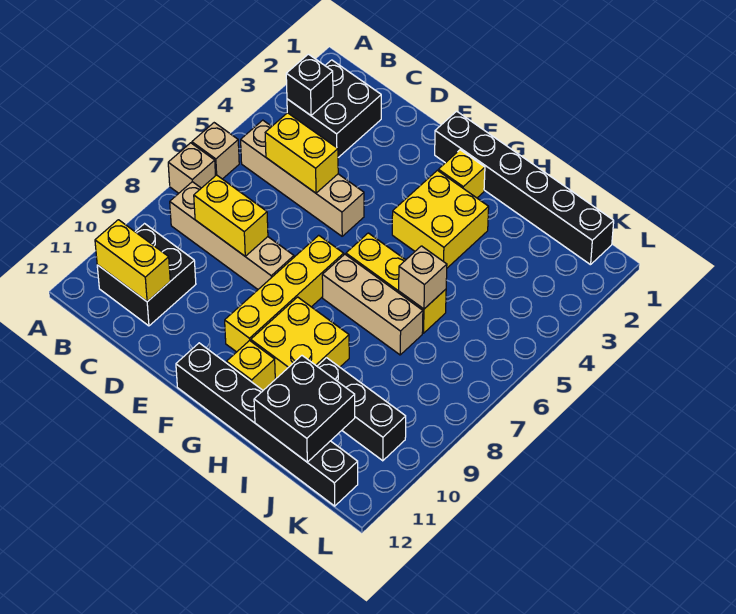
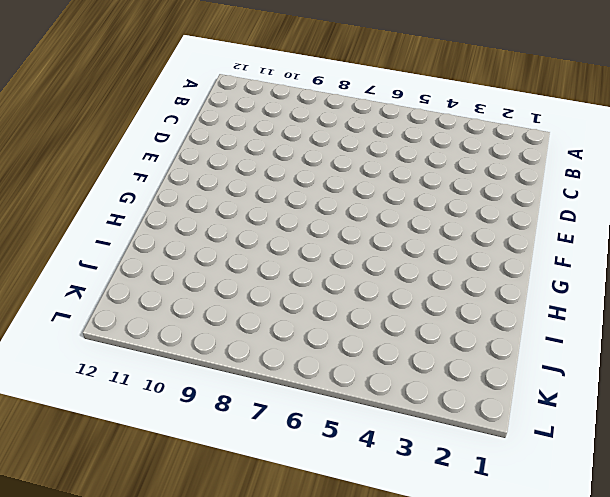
none -> tan brick A6 level 1
none -> tan brick A7 level 1
none -> black brick B2:C3 level 1

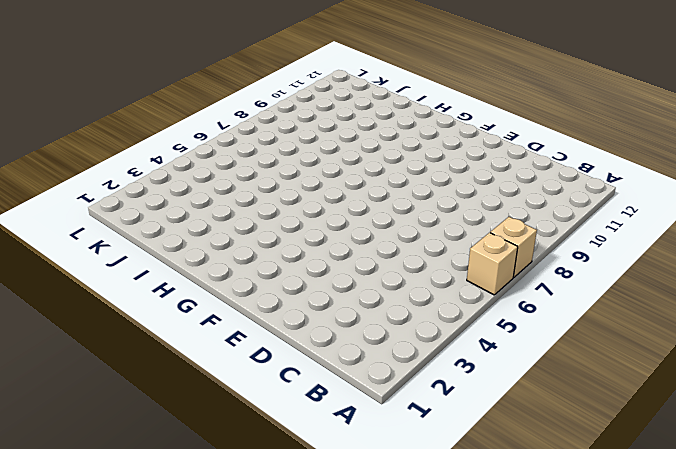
none -> black brick B2:C3 level 1
none -> tan brick B5:E5 level 1
none -> tan brick B8:E8 level 1

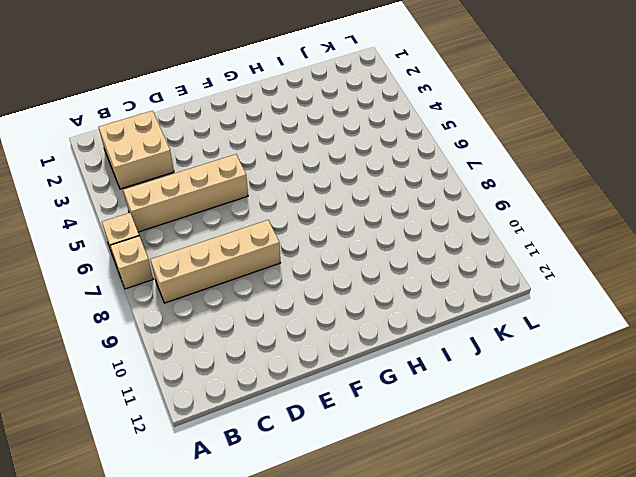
tan brick B2:C3 level 1 -> black brick B2:C3 level 1
none -> black brick B10:C11 level 1
none -> black brick F1:K1 level 1
none -> yellow brick F7:F10 level 1

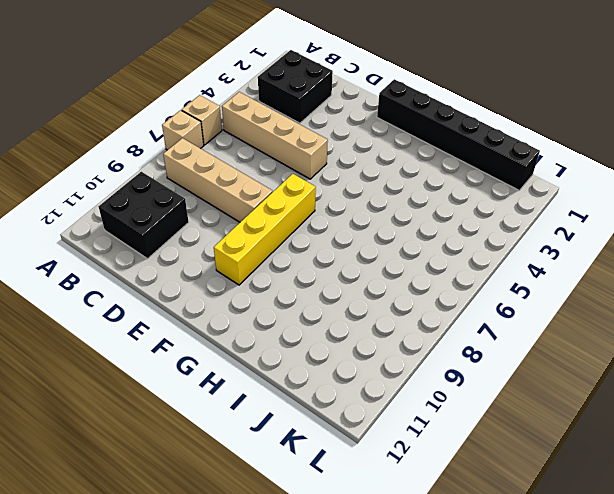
none -> black brick F12:K12 level 1
none -> yellow brick G2 level 1
none -> yellow brick G3:H4 level 1

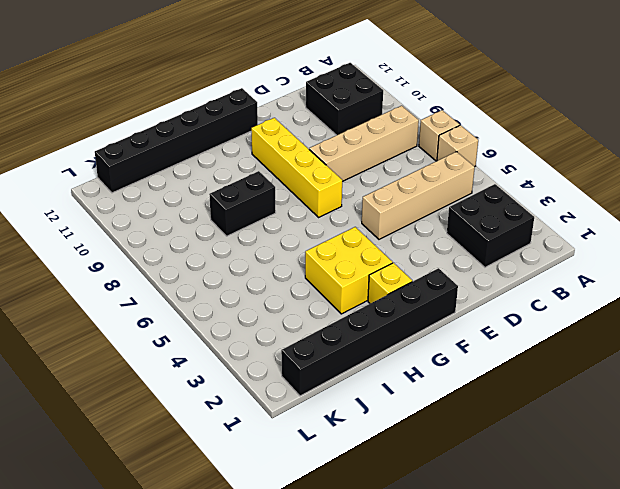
black brick H8:I8 level 1 -> none
none -> yellow brick G6:I6 level 1
none -> tan brick G7:I7 level 1
none -> yellow brick G9:H10 level 1

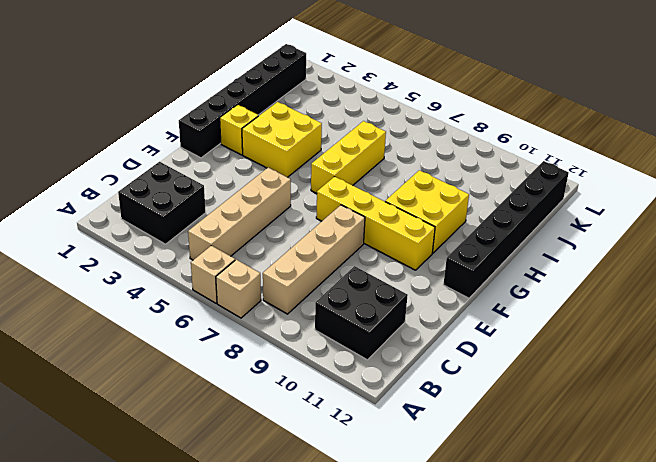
none -> tan brick G7:I7 level 1
none -> yellow brick G11 level 1
none -> black brick I10:K10 level 1

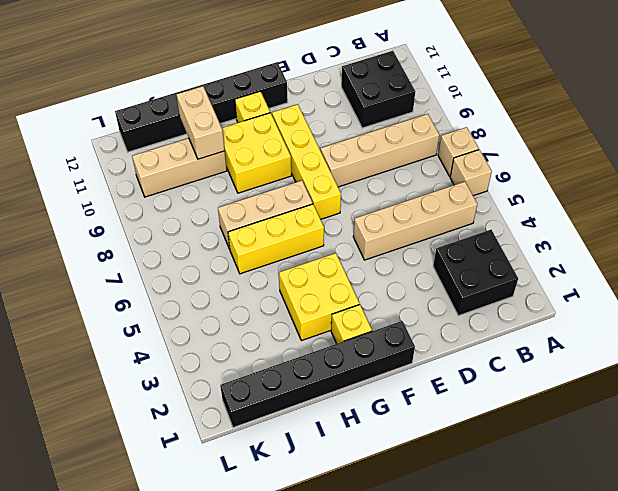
tan brick I10:K10 level 1 -> black brick I10:K10 level 1
tan brick I10:I11 level 2 -> black brick I11:J12 level 2
none -> black brick B3 level 2
none -> yellow brick B11:C11 level 2
none -> yellow brick C5:D5 level 2

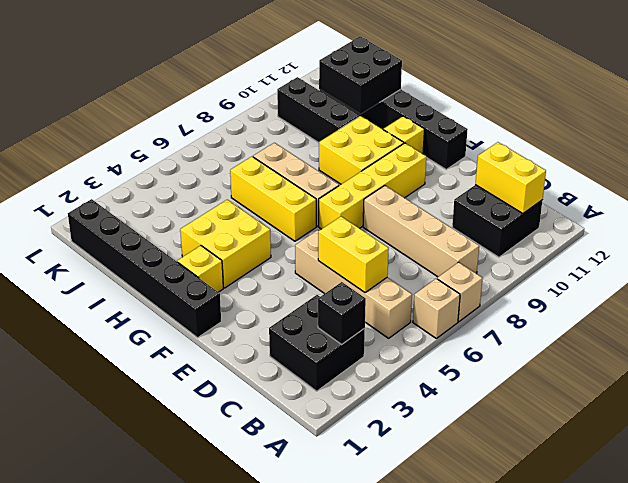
none -> yellow brick C8:D8 level 2
none -> tan brick I6 level 2

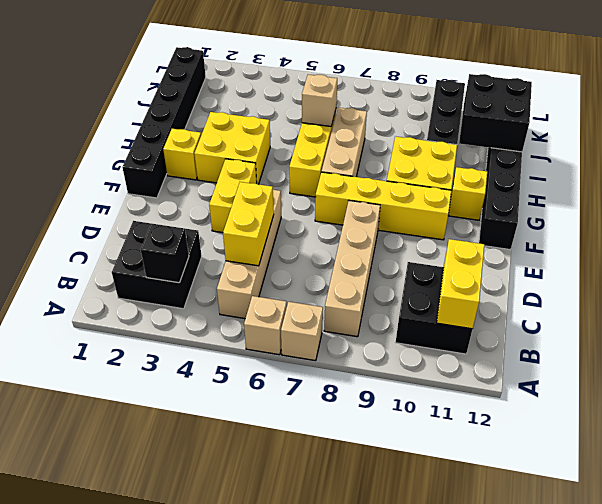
yellow brick E4:F4 level 1 -> yellow brick C8:D8 level 2

